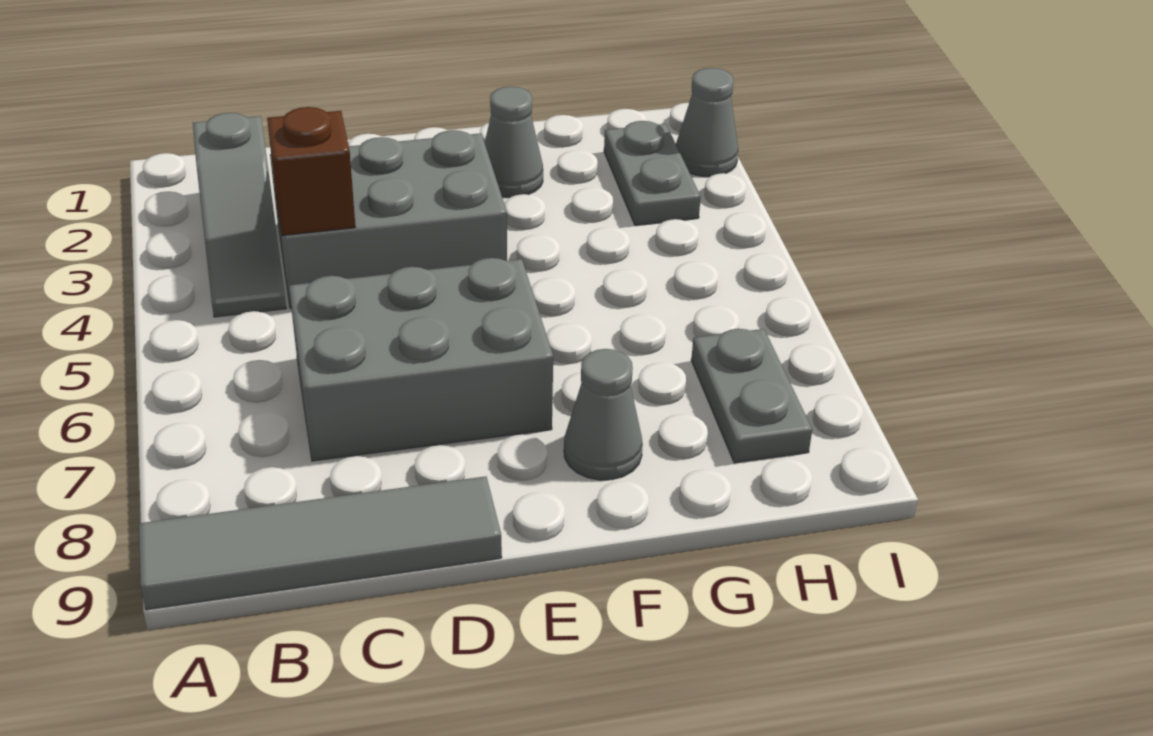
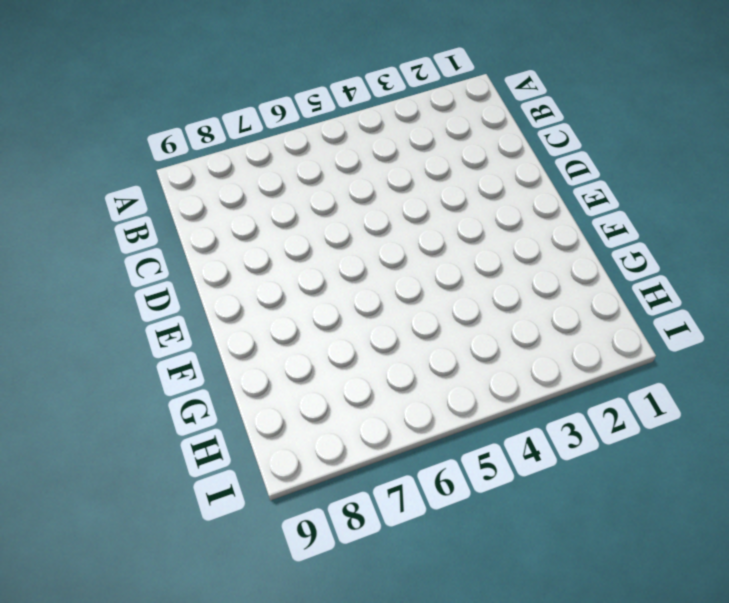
none -> grey tile A9:D9 level 1
none -> grey slope B2:B4 level 1 top 2

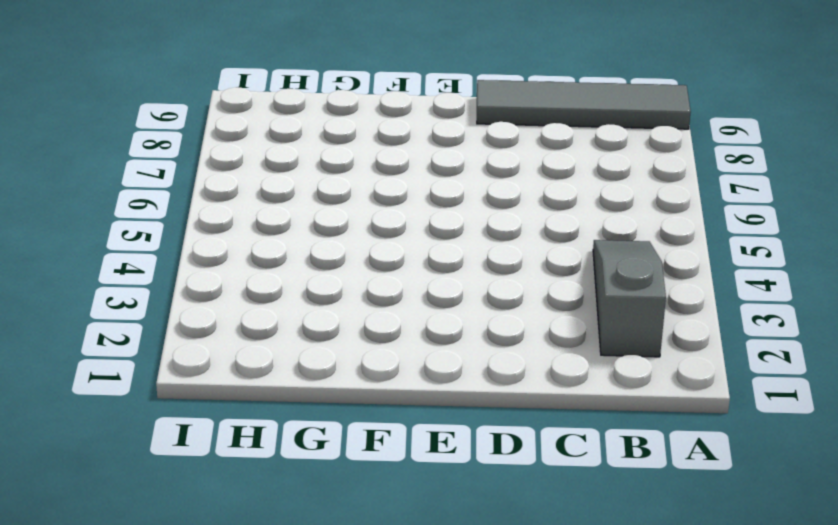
none -> grey brick C3:E4 level 1
none -> grey brick C6:E7 level 1

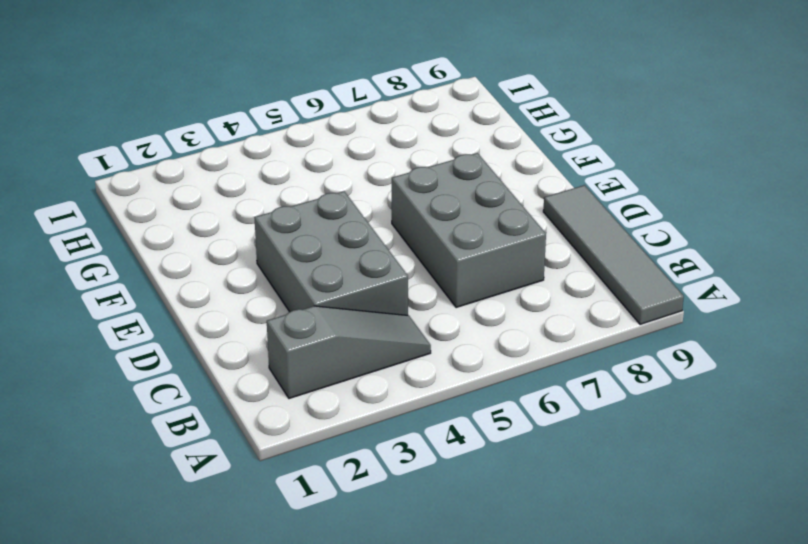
none -> grey cone F2 level 1
none -> grey cone F8 level 1

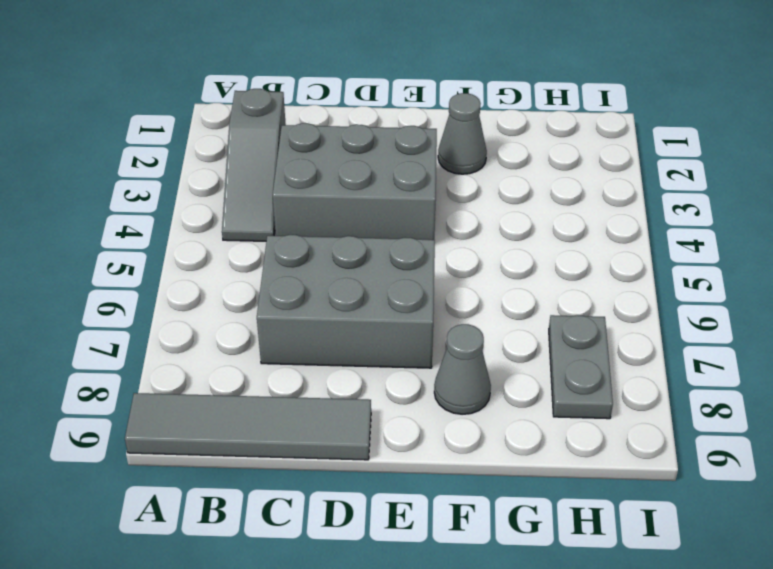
none -> grey plate H2:H3 level 1
none -> grey cone I2 level 1

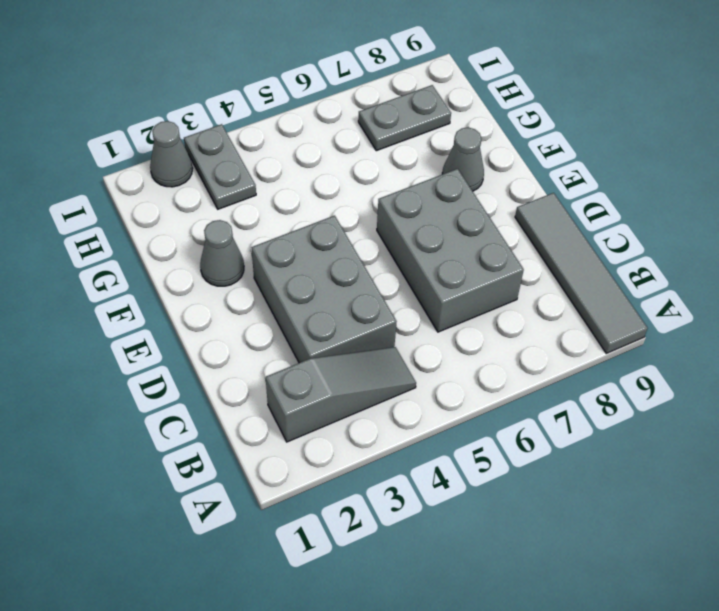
grey plate H3:I3 level 1 -> grey plate H2:H3 level 1
none -> brown brick C4 level 2

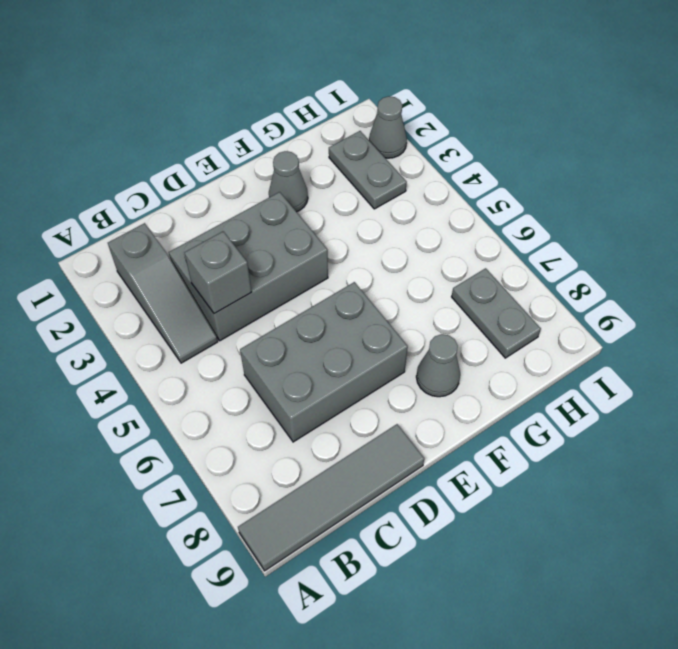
grey brick C4 level 2 -> brown brick C4 level 2

